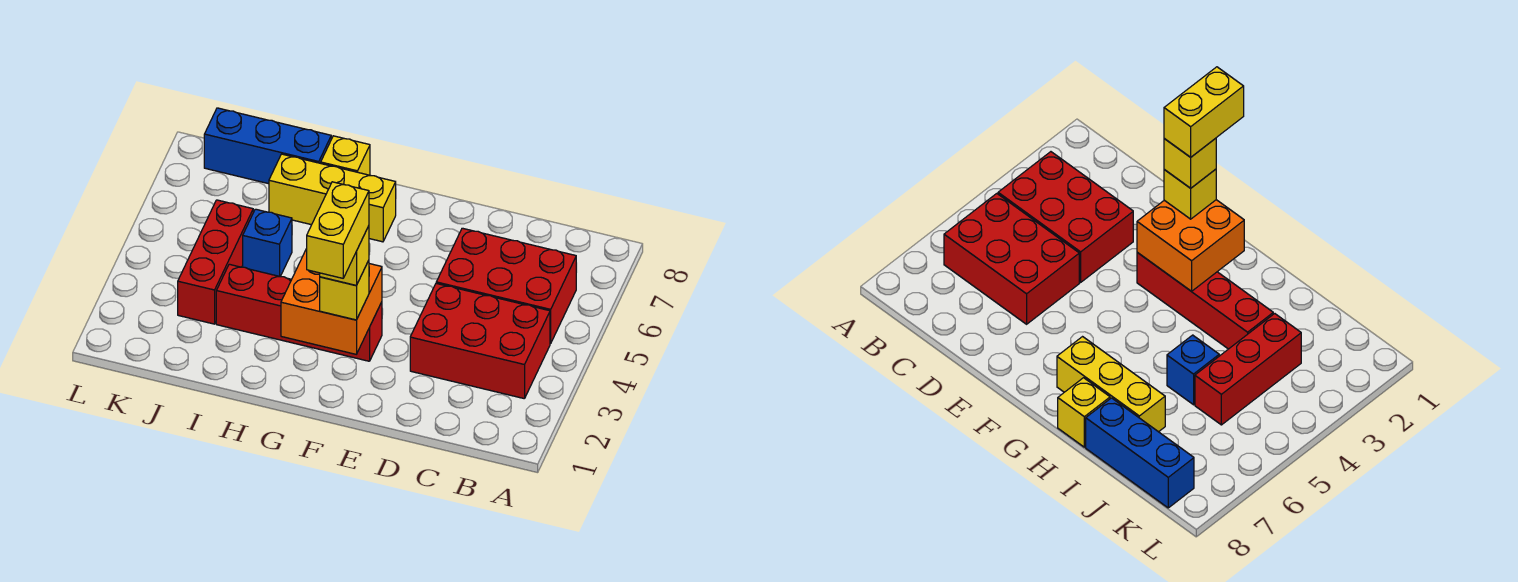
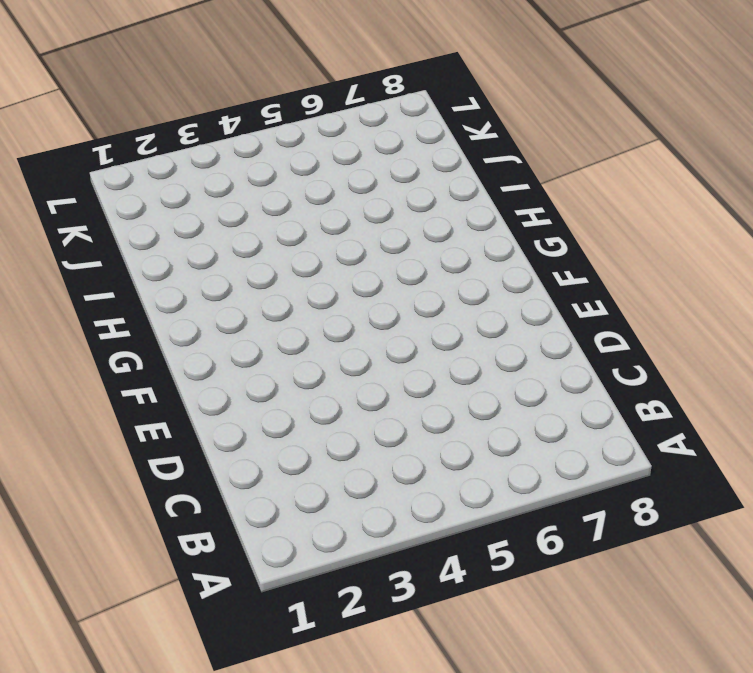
none -> red brick B3:D4 level 1
none -> red brick B5:D6 level 1
none -> red brick F3:I3 level 1

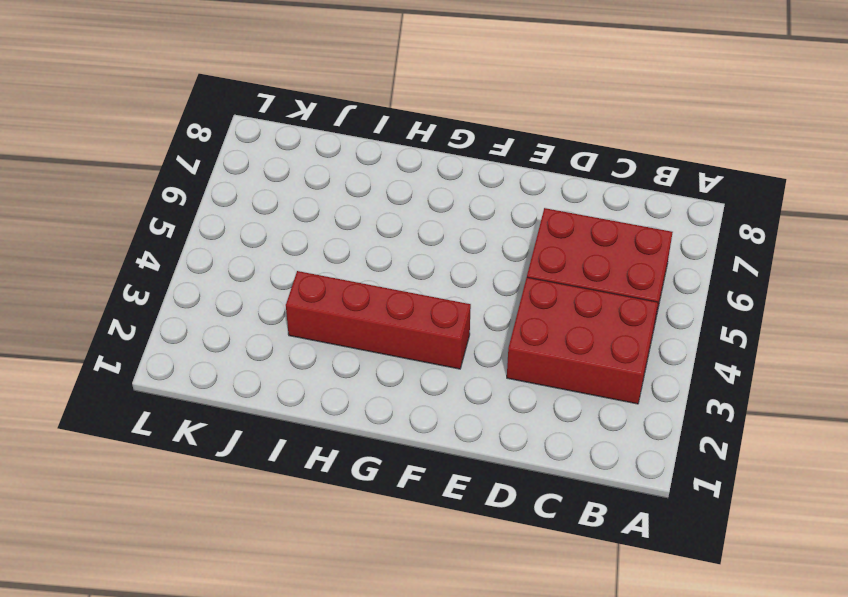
none -> yellow brick G7:I7 level 1
none -> yellow brick H8 level 1
none -> blue brick I5 level 1

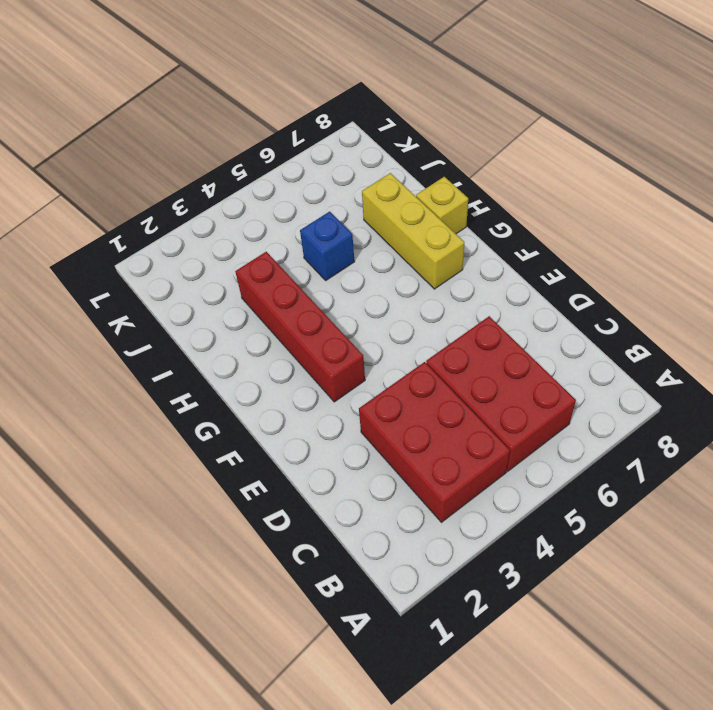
none -> blue brick I8:K8 level 1
none -> red brick J3:J5 level 1
none -> orange brick F2:G3 level 2

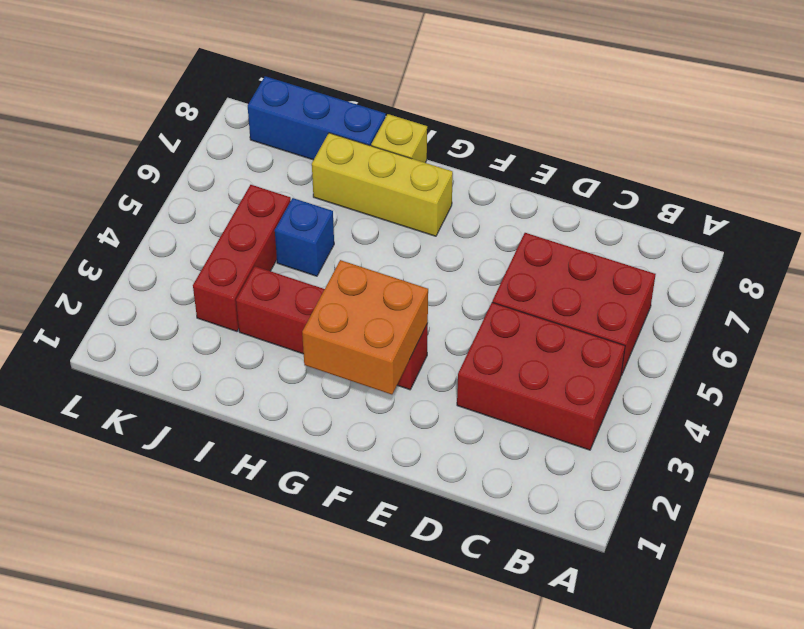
none -> yellow brick F2 level 3
none -> yellow brick F2 level 4
none -> yellow brick F1:F2 level 5

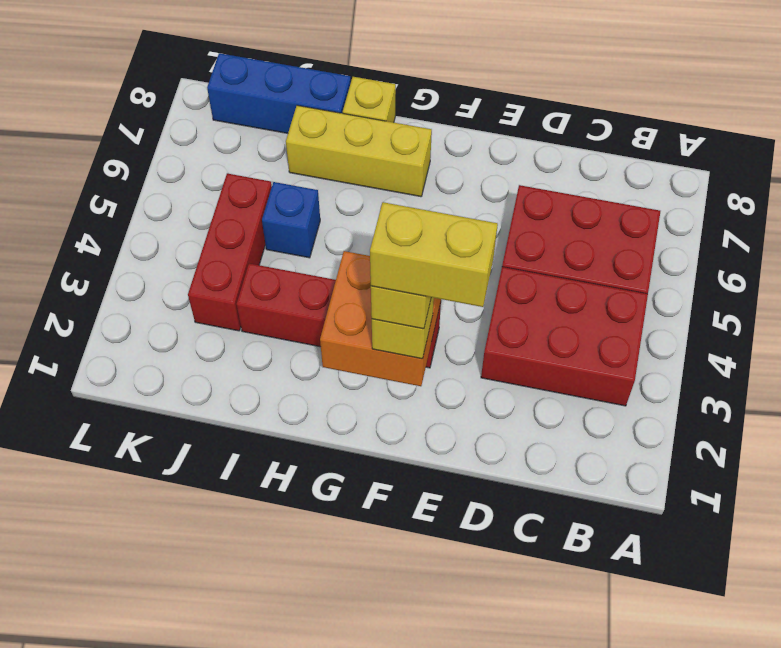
yellow brick E2:F2 level 5 -> yellow brick F1:F2 level 5

